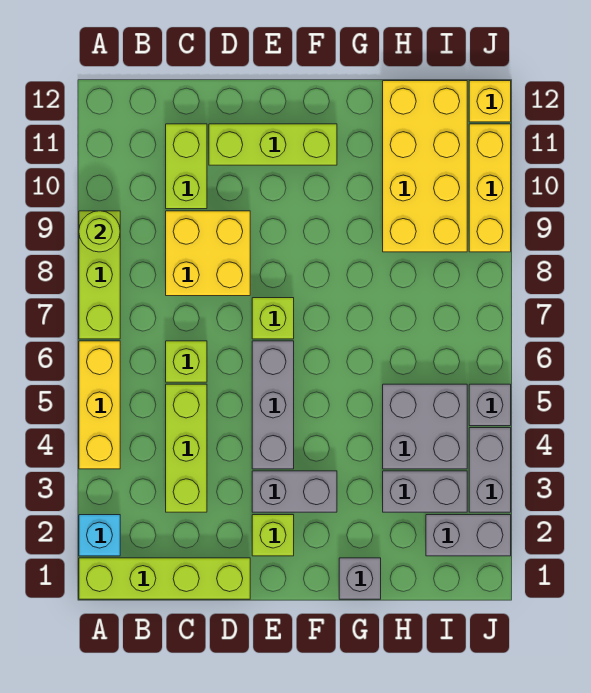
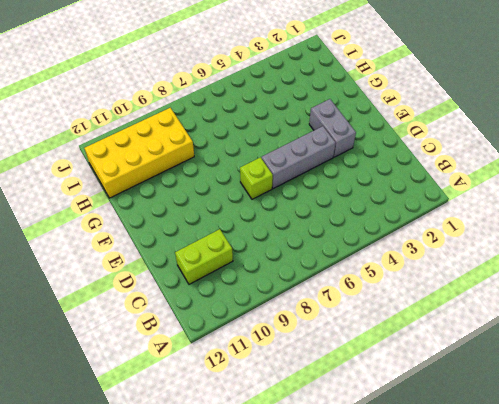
none -> lime brick A1:D1 level 1
none -> cyan brick A2 level 1
none -> yellow brick A4:A6 level 1

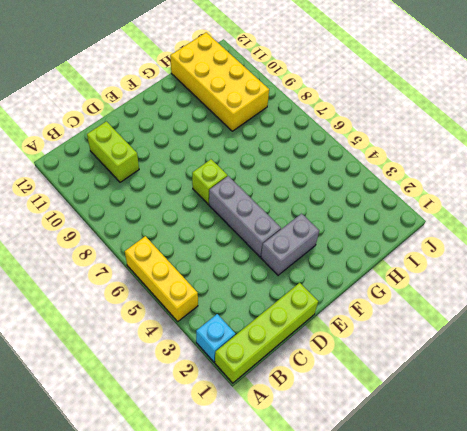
none -> lime brick A7:A9 level 1
none -> lime brick C3:C5 level 1
none -> lime brick C6 level 1

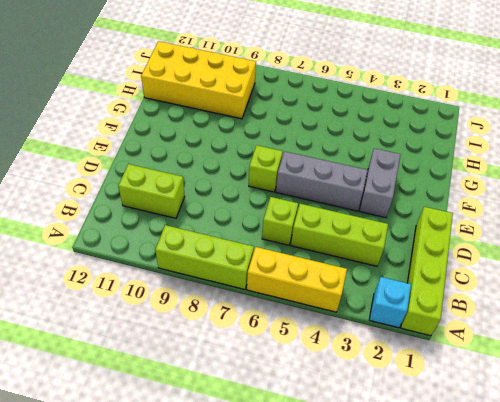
none -> yellow brick C8:D9 level 1
none -> lime brick D11:F11 level 1
none -> lime brick E2 level 1

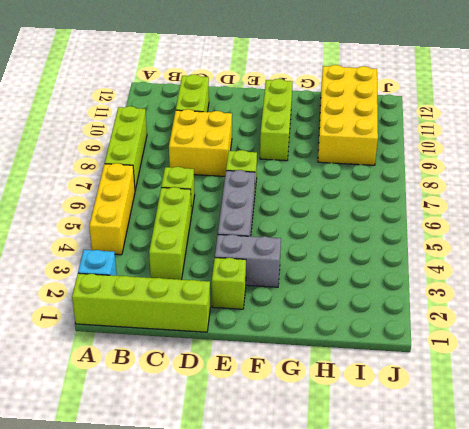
lime brick F9:F11 level 1 -> lime brick D11:F11 level 1
none -> grey brick G1 level 1
none -> grey brick H3:I3 level 1
none -> grey brick H4:I5 level 1

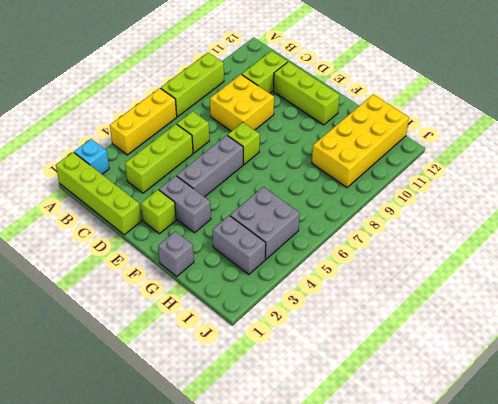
none -> grey brick I2:J2 level 1
none -> grey brick J3:J4 level 1
none -> grey brick J5 level 1

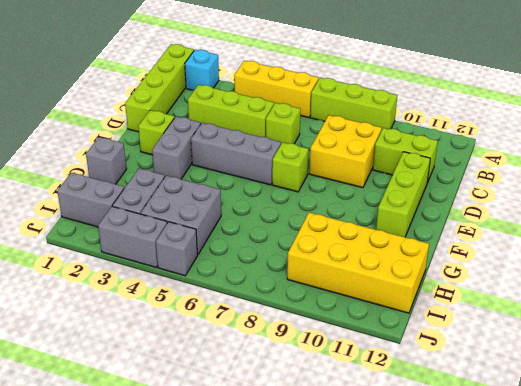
grey brick I1:I2 level 1 -> grey brick I2:J2 level 1
none -> yellow brick J9:J11 level 1
none -> yellow brick J12 level 1
none -> lime round brick A9 level 2

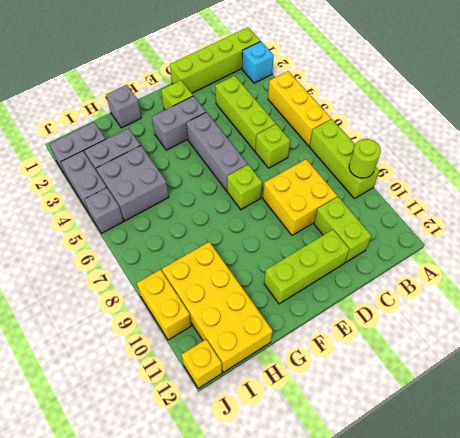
yellow brick J9:J10 level 1 -> yellow brick J9:J11 level 1

